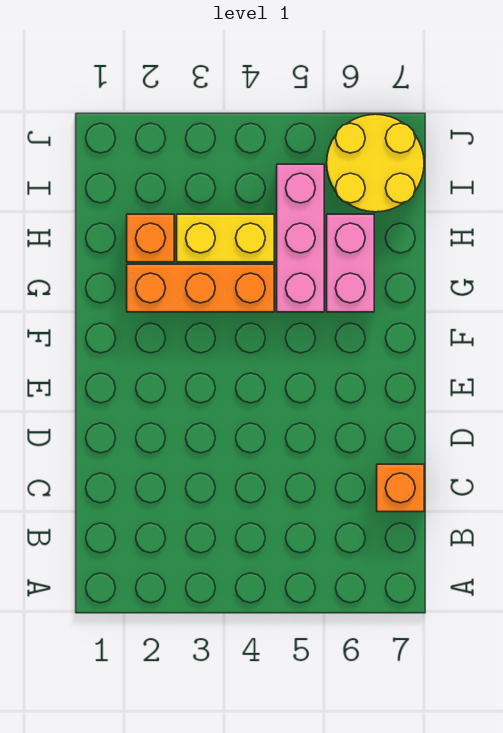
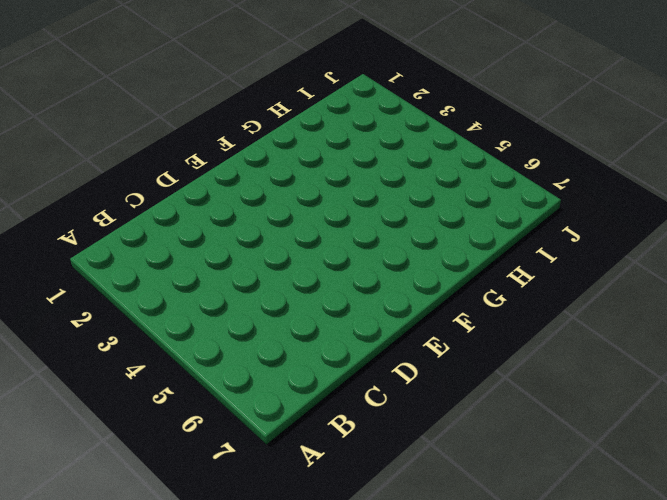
none -> orange brick C7 level 1
none -> orange brick G2:G4 level 1

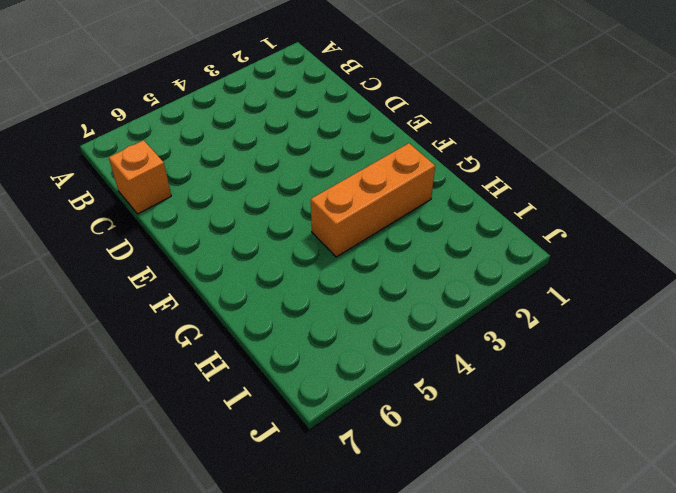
none -> pink brick G5:I5 level 1
none -> pink brick G6:H6 level 1

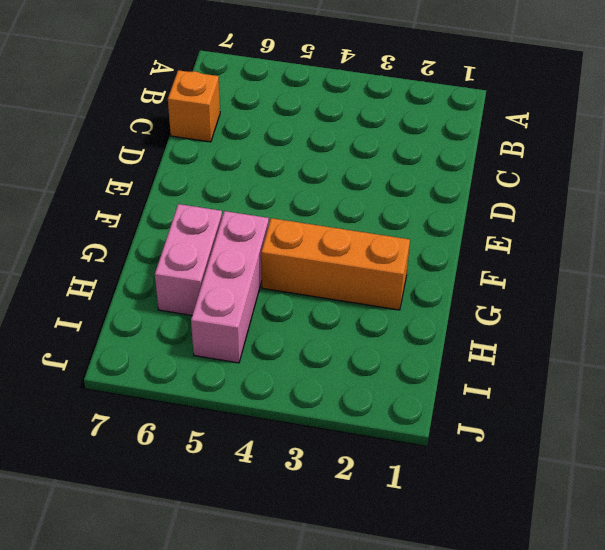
none -> orange brick H2 level 1
none -> yellow brick H3:H4 level 1

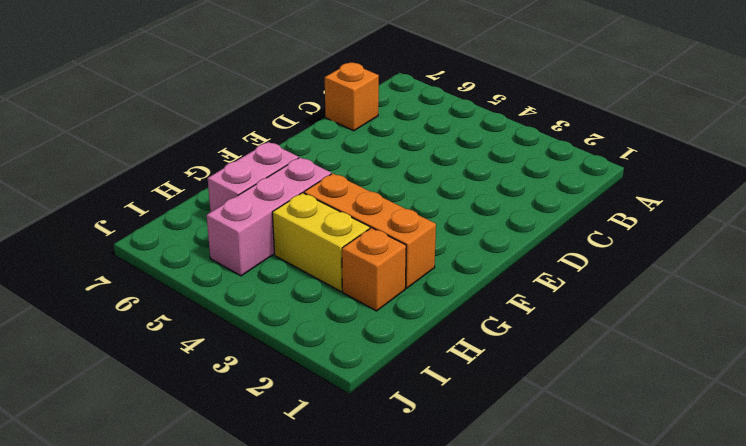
none -> yellow round brick I6:J7 level 1

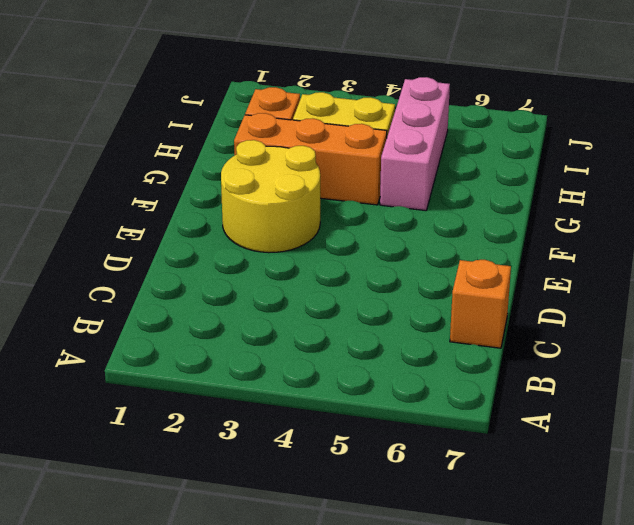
yellow round brick E2:F3 level 1 -> yellow round brick I6:J7 level 1
none -> pink brick G6:H6 level 1

